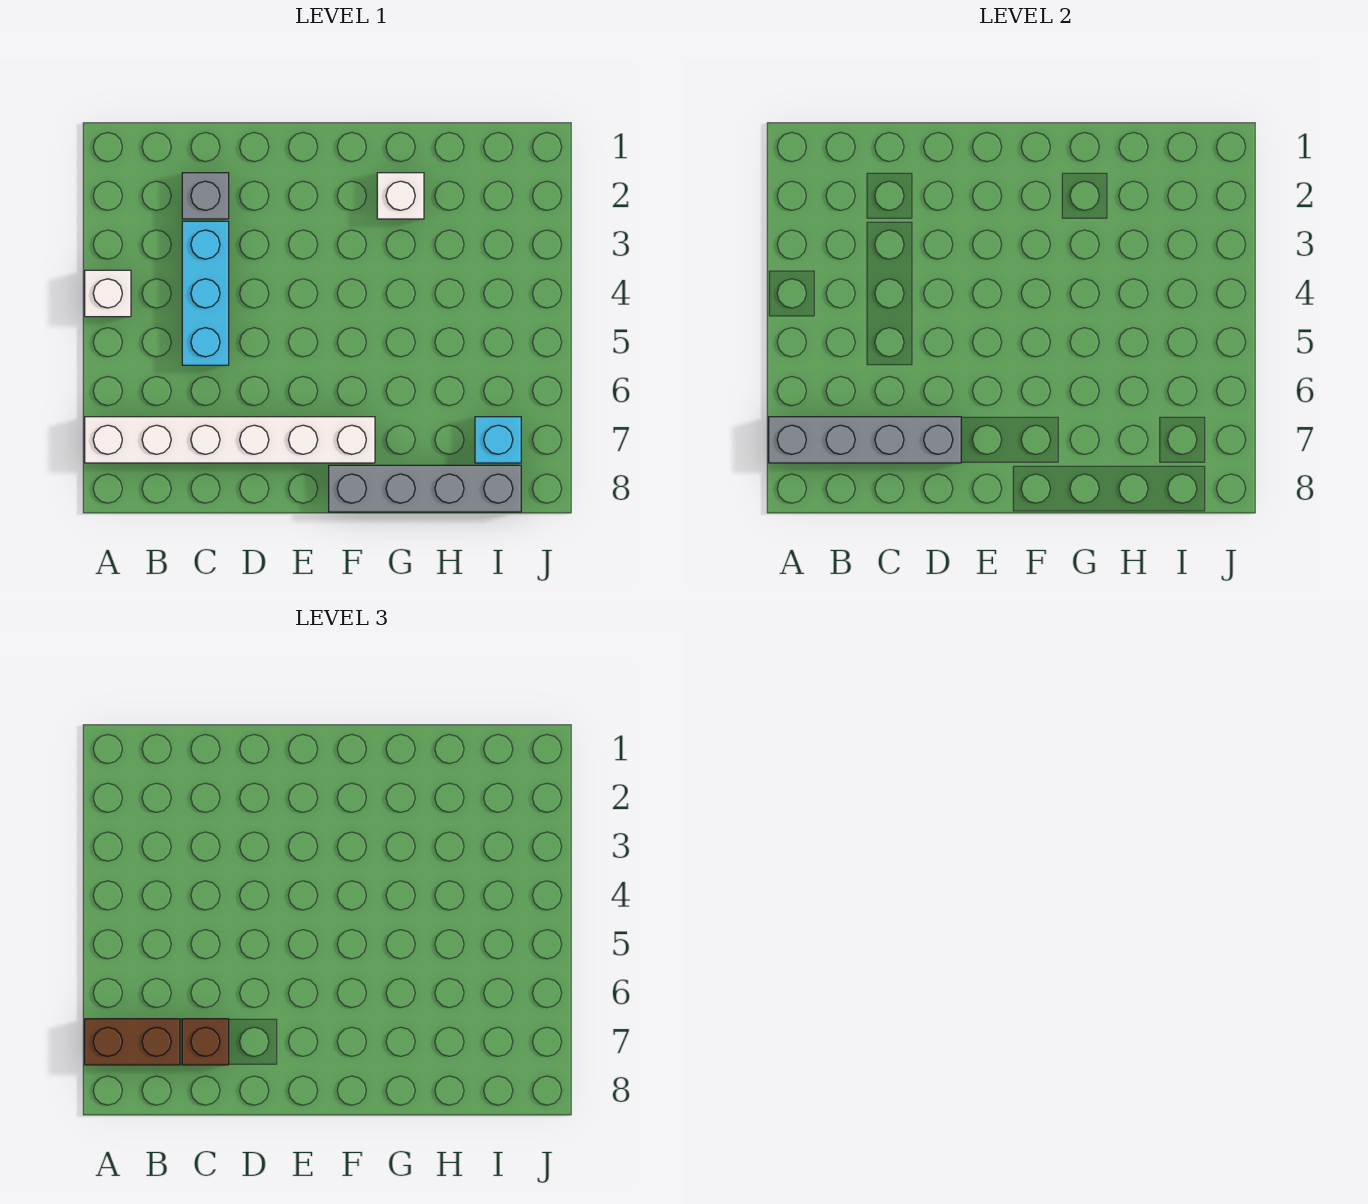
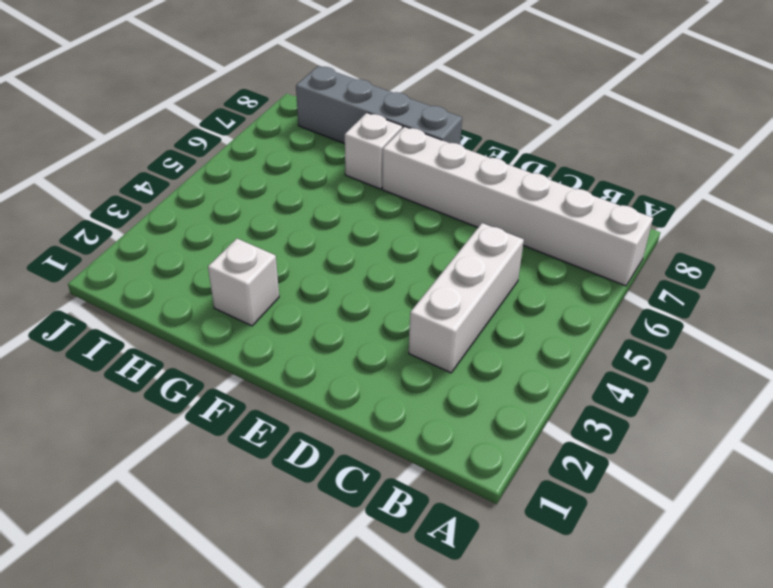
white brick C3:C5 level 1 -> cyan brick C3:C5 level 1
white brick G7 level 1 -> white brick A4 level 1
none -> grey brick C2 level 1
none -> cyan brick I7 level 1

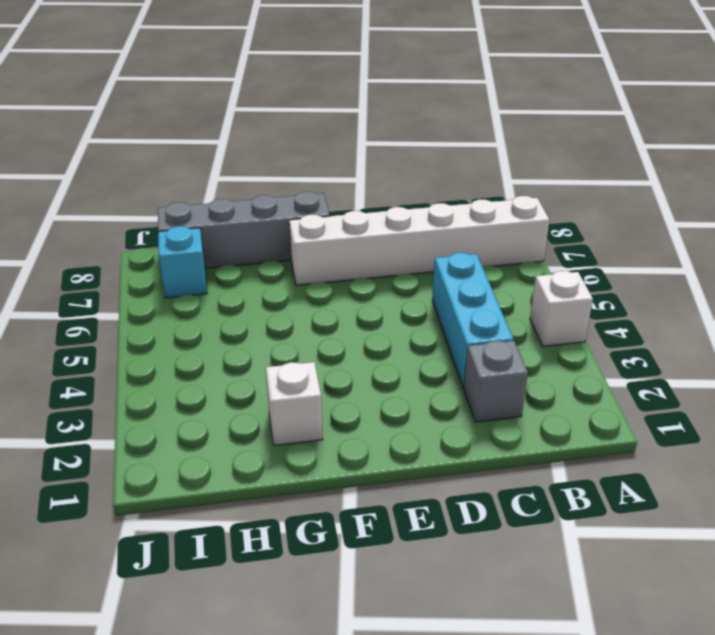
none -> grey brick A7:D7 level 2
none -> brown brick A7:B7 level 3

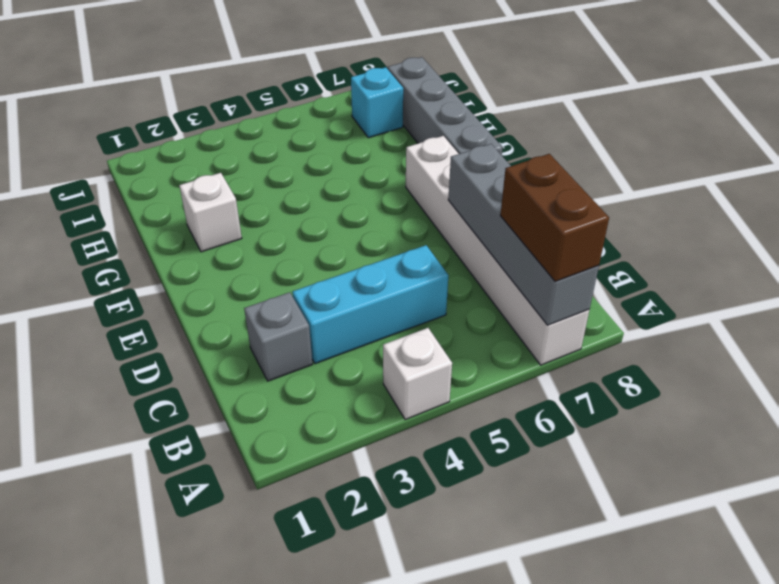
none -> brown brick C7 level 3

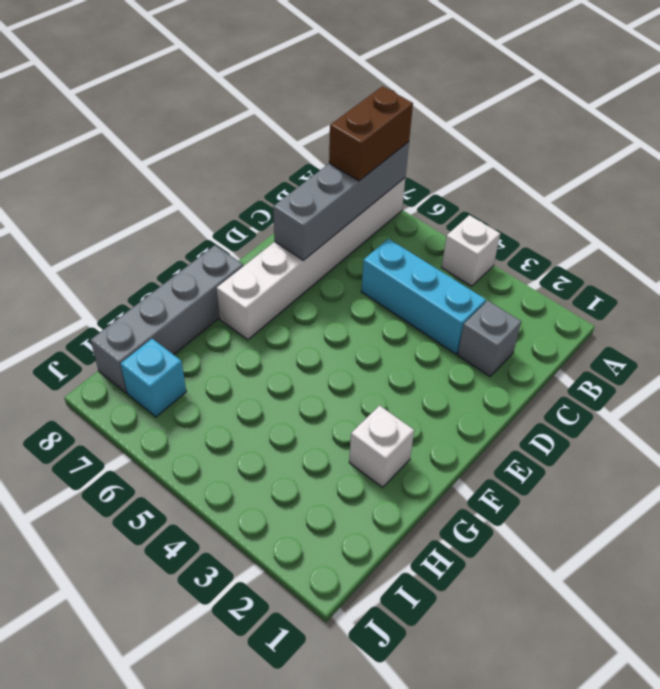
none -> brown brick C7 level 3

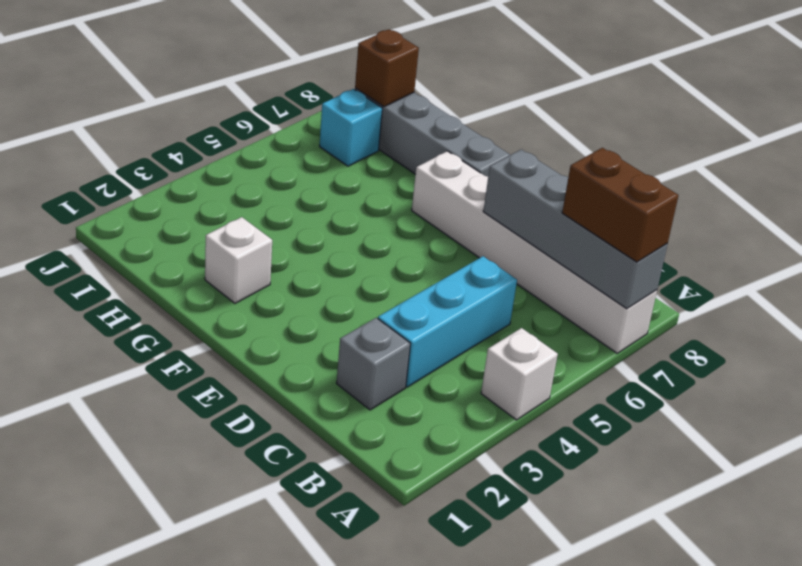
brown brick I8 level 2 -> brown brick C7 level 3

